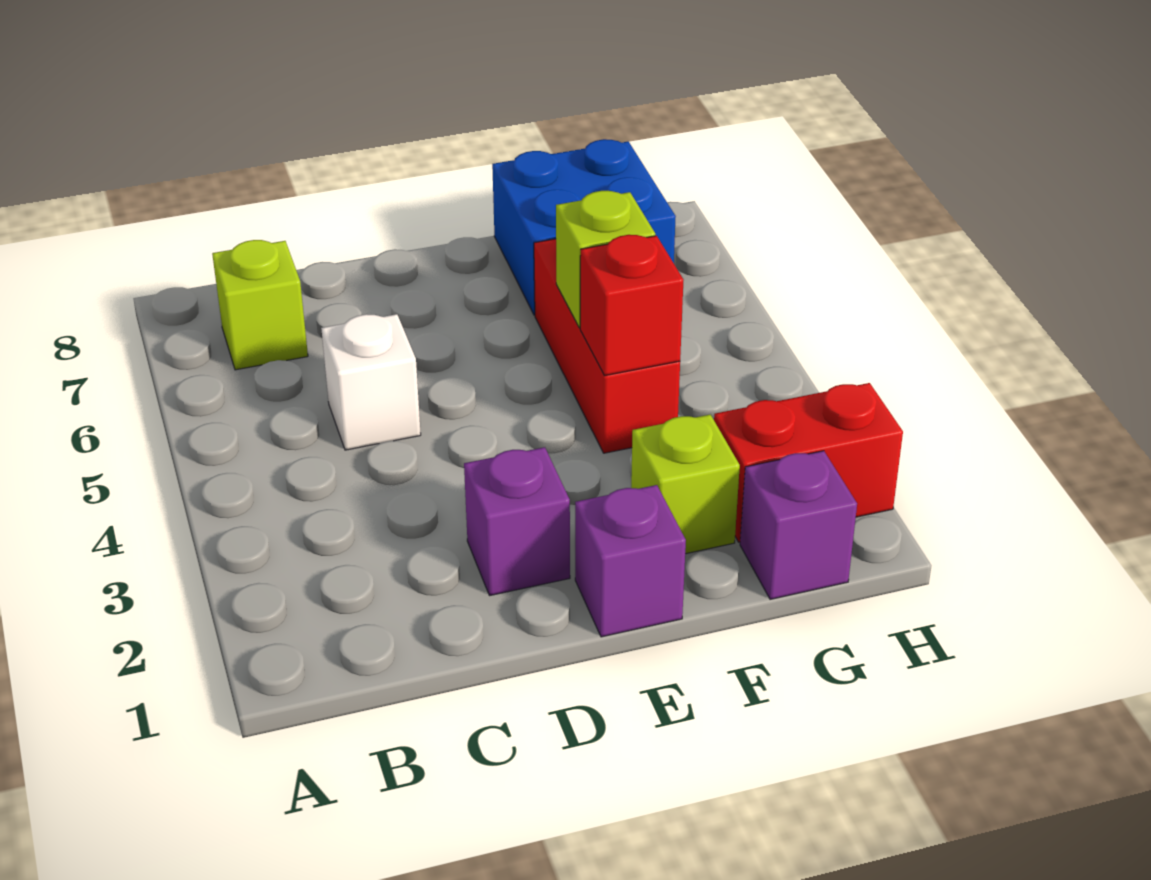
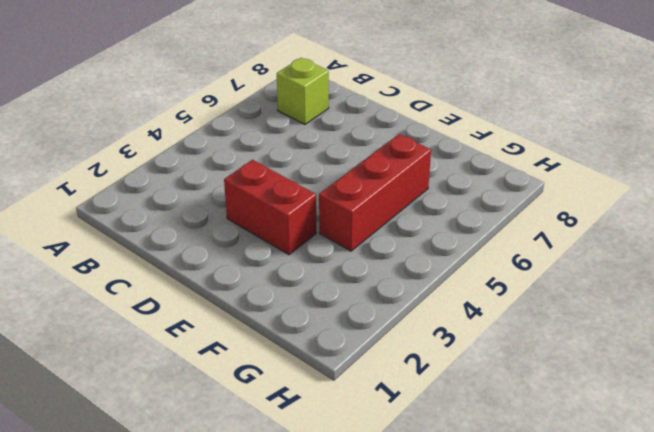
red brick D3:E3 level 1 -> red brick G2:H2 level 1
none -> white brick C5 level 1
none -> purple brick D2 level 1

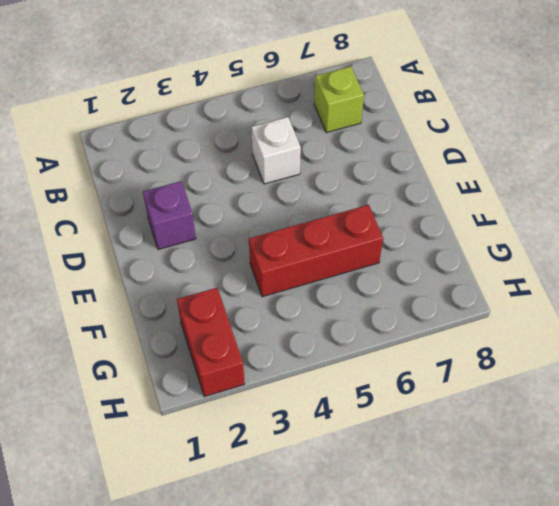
none -> purple brick E1 level 1
none -> lime brick F2 level 1

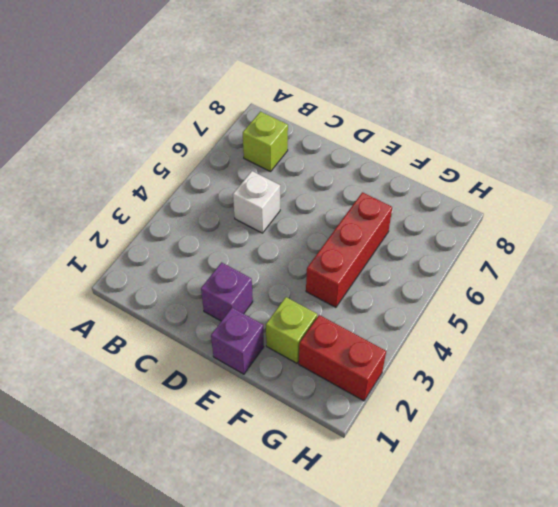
none -> blue brick F7:G8 level 1
none -> purple brick G1 level 1

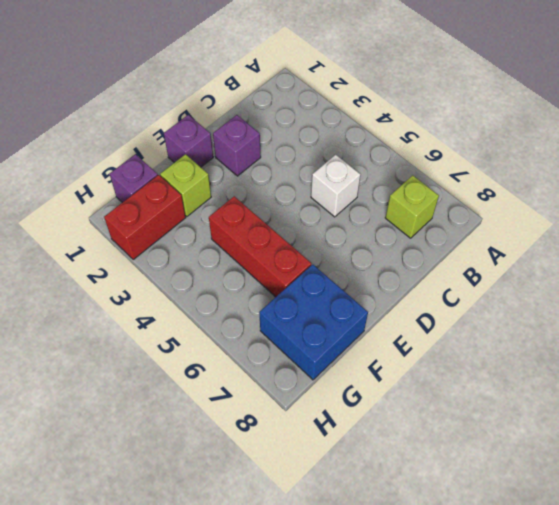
none -> red brick F4 level 2
none -> lime brick F5 level 2

